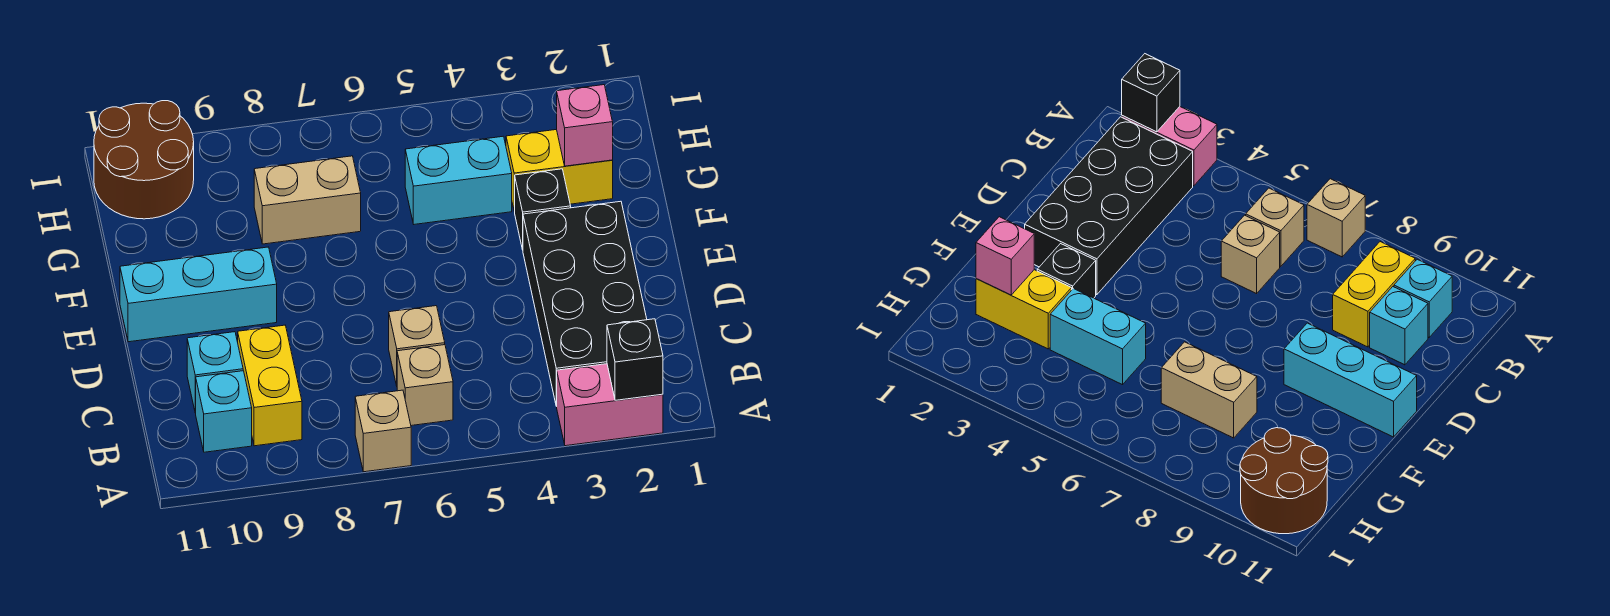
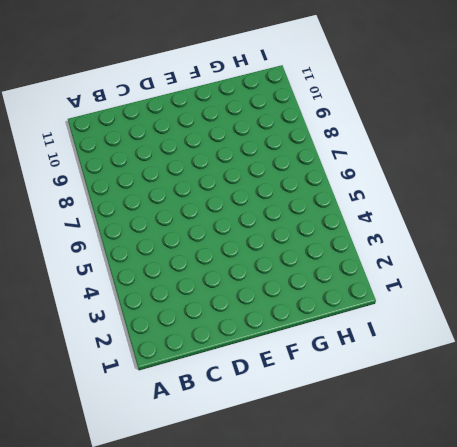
none -> pink brick A2:A3 level 1
none -> tan brick A7 level 1
none -> black brick B2:E3 level 1

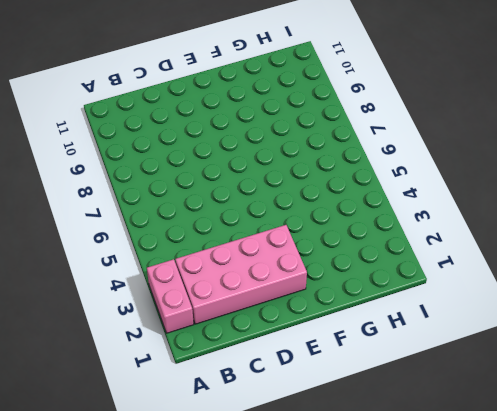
pink brick B2:E3 level 1 -> black brick B2:E3 level 1
none -> tan brick A7 level 1
none -> tan brick B6 level 1
none -> yellow brick B9:C9 level 1

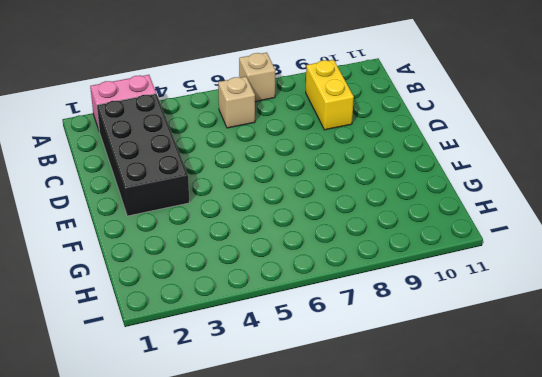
none -> cyan brick B10 level 1
none -> tan brick C6 level 1
none -> cyan brick C10 level 1

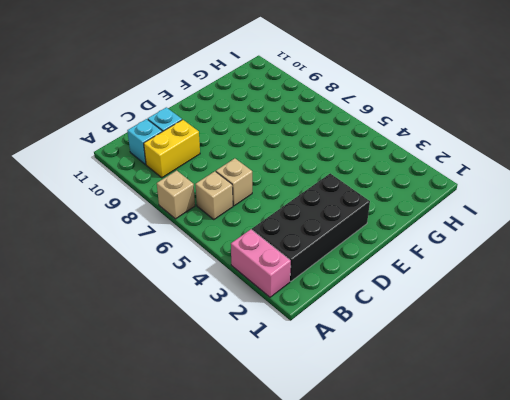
none -> cyan brick E9:E11 level 1
none -> black brick F3 level 1
none -> yellow brick G2:G3 level 1

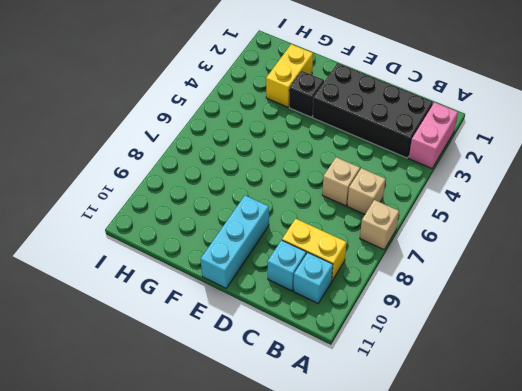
none -> cyan brick G4:G5 level 1
none -> tan brick G7:G8 level 1
none -> brown round brick H10:I11 level 1

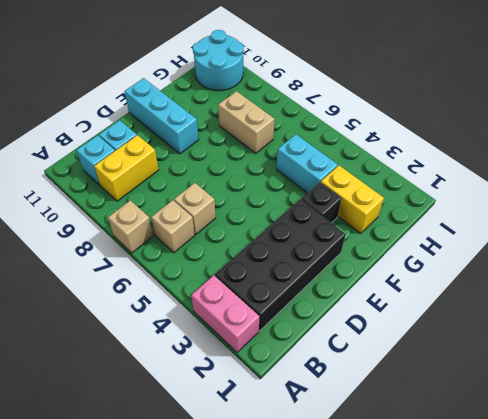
cyan round brick H10:I11 level 1 -> brown round brick H10:I11 level 1
none -> black brick A2 level 2
none -> pink brick G2 level 2

